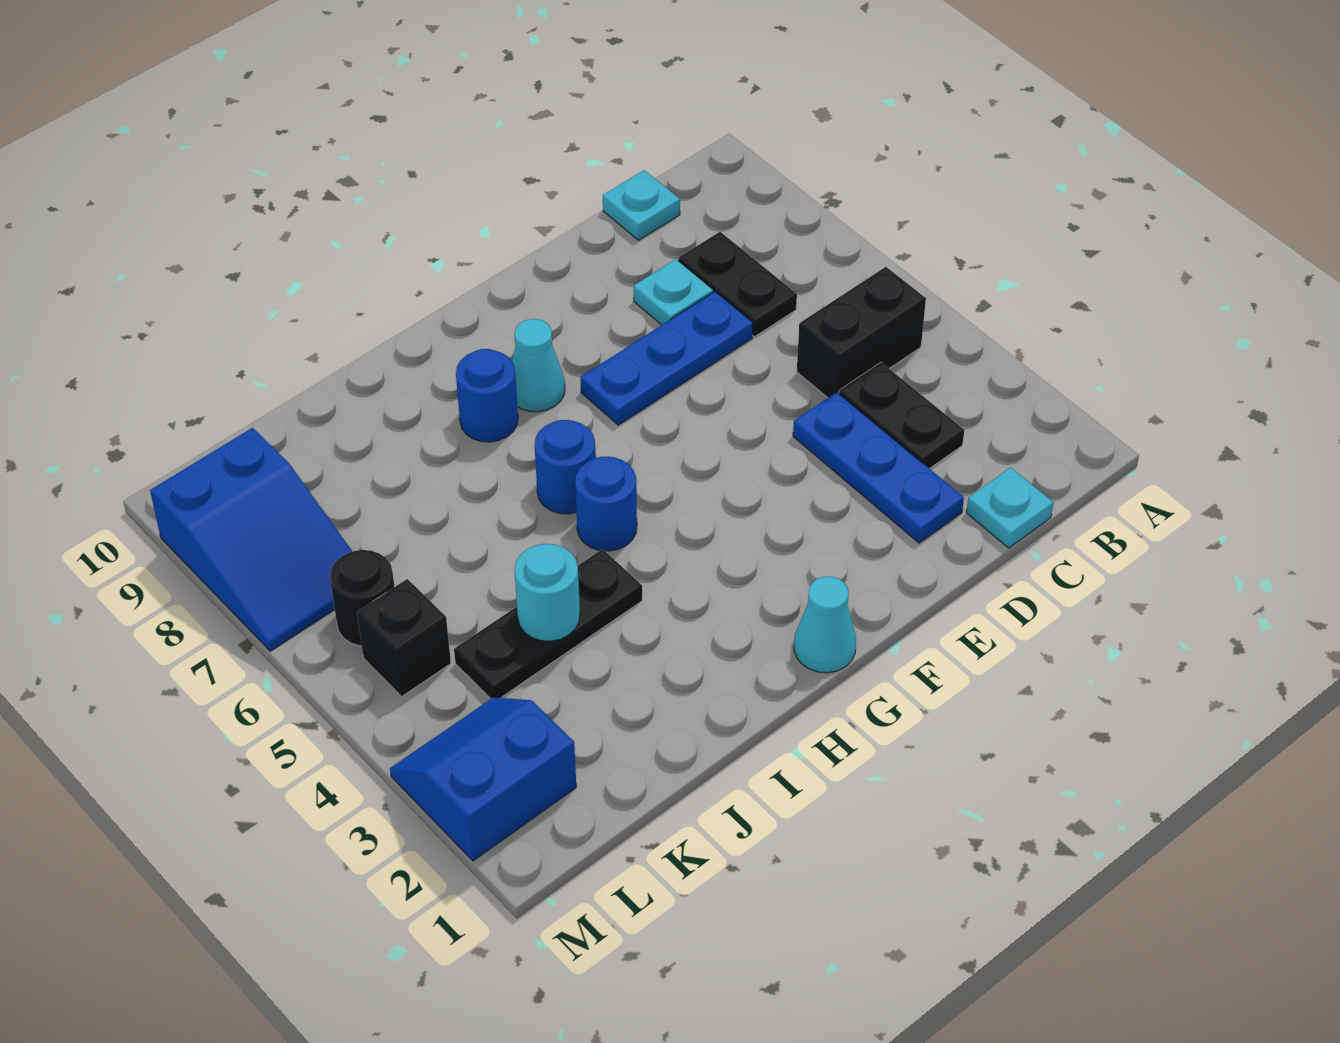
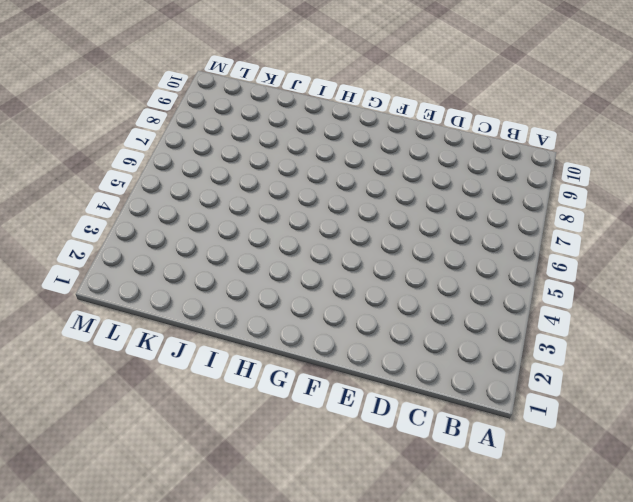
none -> black brick B5:C5 level 1
none -> cyan plate C1 level 1
none -> black plate C3:C4 level 1

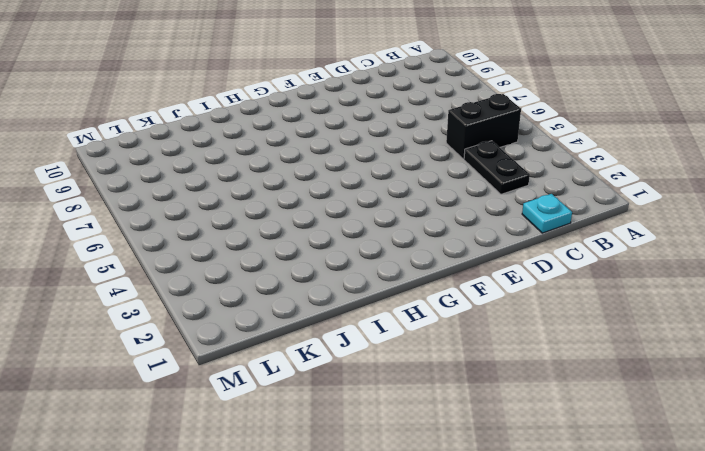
none -> black plate C7:C8 level 1
none -> cyan plate C10 level 1
none -> blue plate D2:D4 level 1

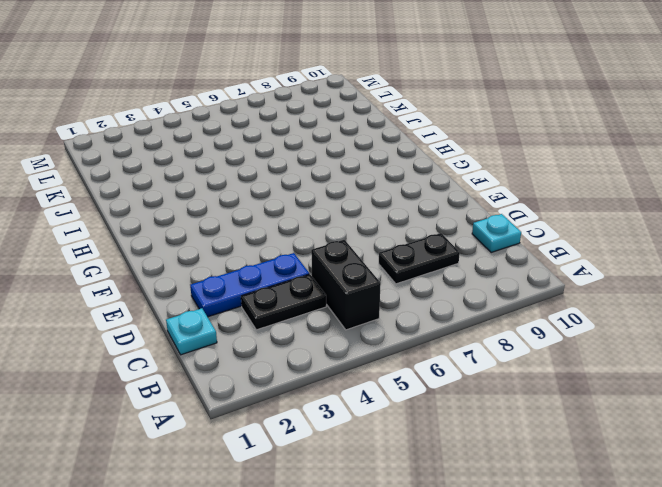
none -> blue plate D7:F7 level 1
none -> cyan plate D8 level 1
none -> cyan cone G1 level 1

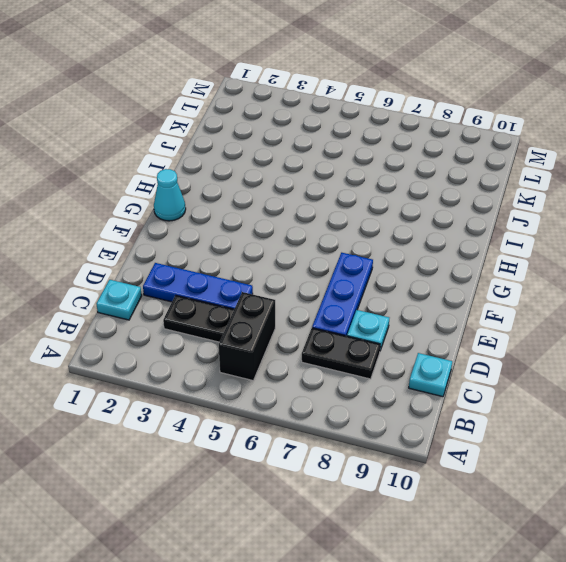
none -> cyan cone G8 level 1
none -> blue round brick H5 level 1
none -> blue round brick H6 level 1

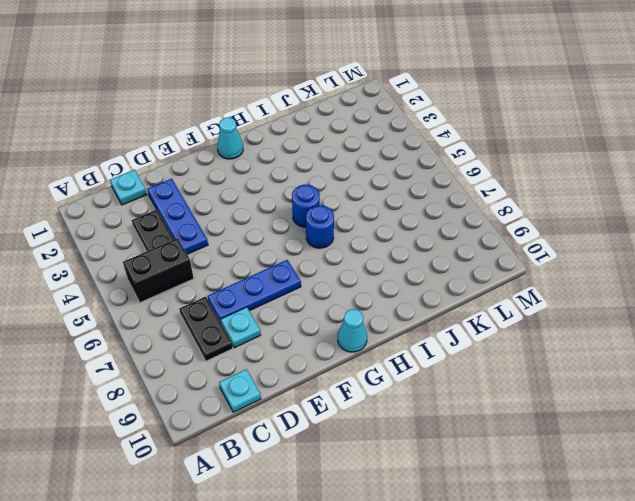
cyan cone G10 level 1 -> cyan cone G8 level 1
none -> blue round brick H8 level 1
none -> black plate I4:K4 level 1
none -> blue slope L2:M3 level 1 top 2

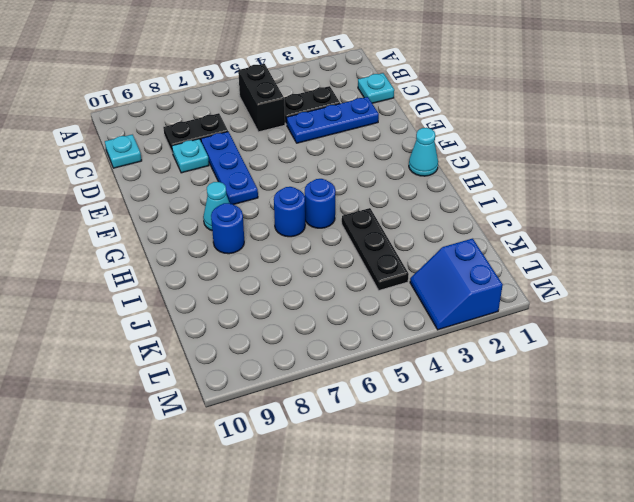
none -> black brick L5 level 1
none -> black round brick L6 level 1
none -> blue slope L7:M9 level 1 top 9

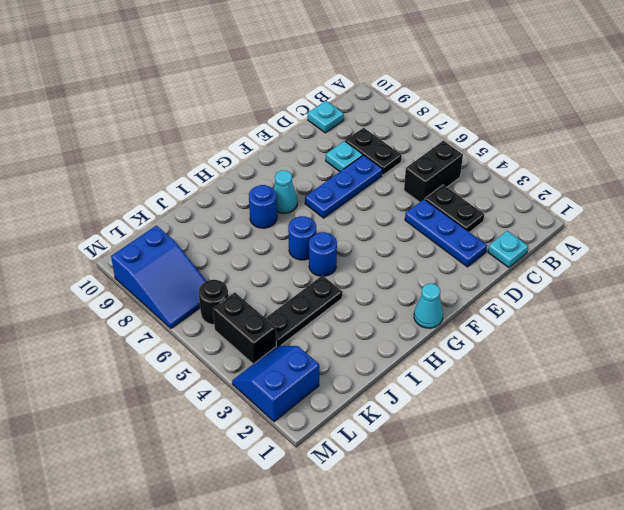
black brick L4:L5 level 1 -> black brick L5 level 1
none -> cyan round brick J4 level 2

